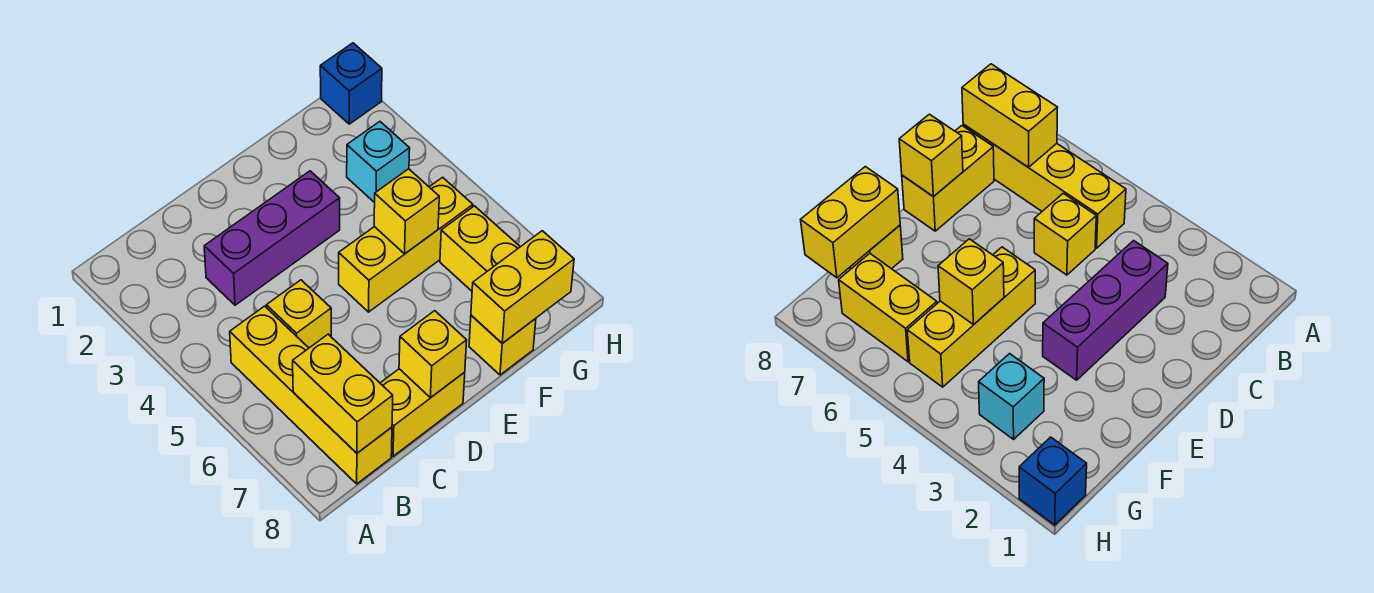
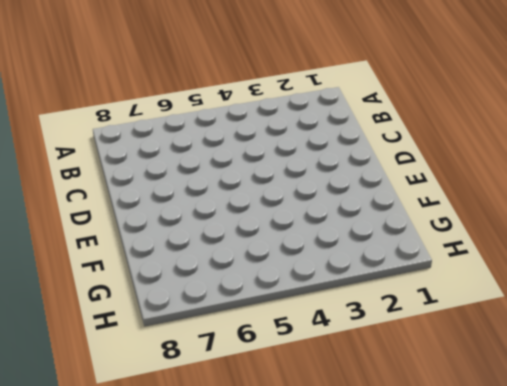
none -> yellow brick B5:B8 level 1
none -> purple brick C3:E3 level 1
none -> yellow brick C5 level 1

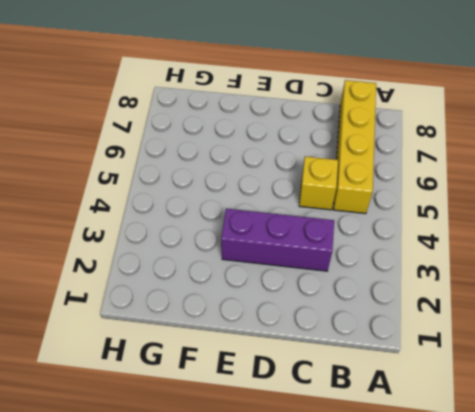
none -> yellow brick C8:D8 level 1
none -> yellow brick E5:G5 level 1
none -> yellow brick F8 level 1

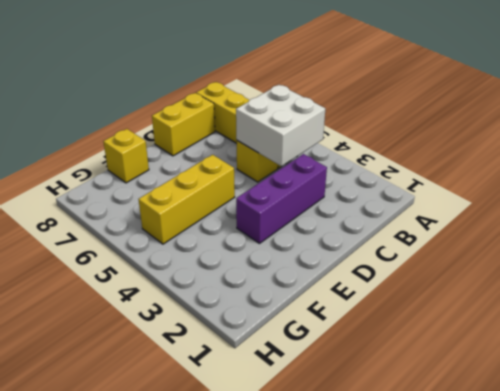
white brick B4:C5 level 2 -> none
none -> cyan brick G3 level 1
none -> yellow brick G6:G7 level 1
none -> blue brick H1 level 1

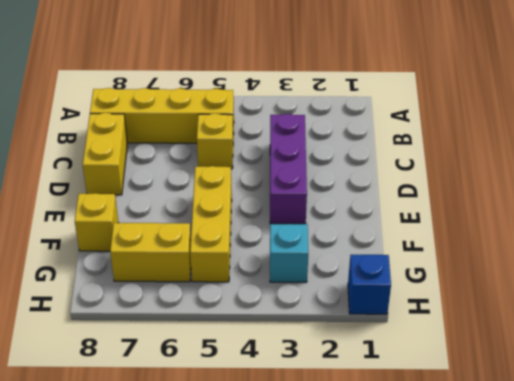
none -> yellow brick B7:B8 level 2
none -> yellow brick D8 level 2
none -> yellow brick F5 level 2

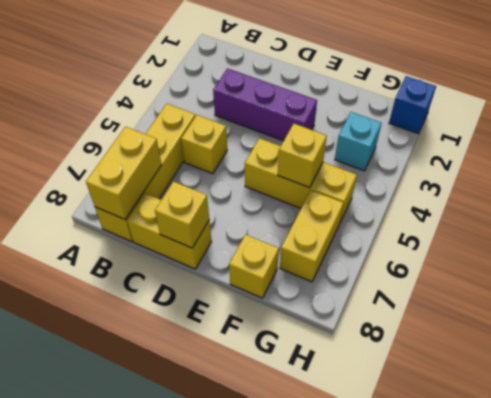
none -> yellow brick F8:G8 level 2

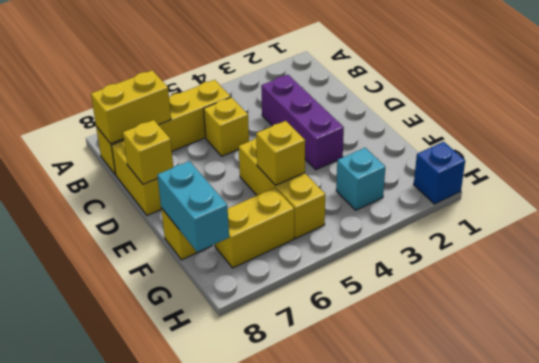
cyan brick F8:G8 level 2 -> yellow brick F8:G8 level 2

